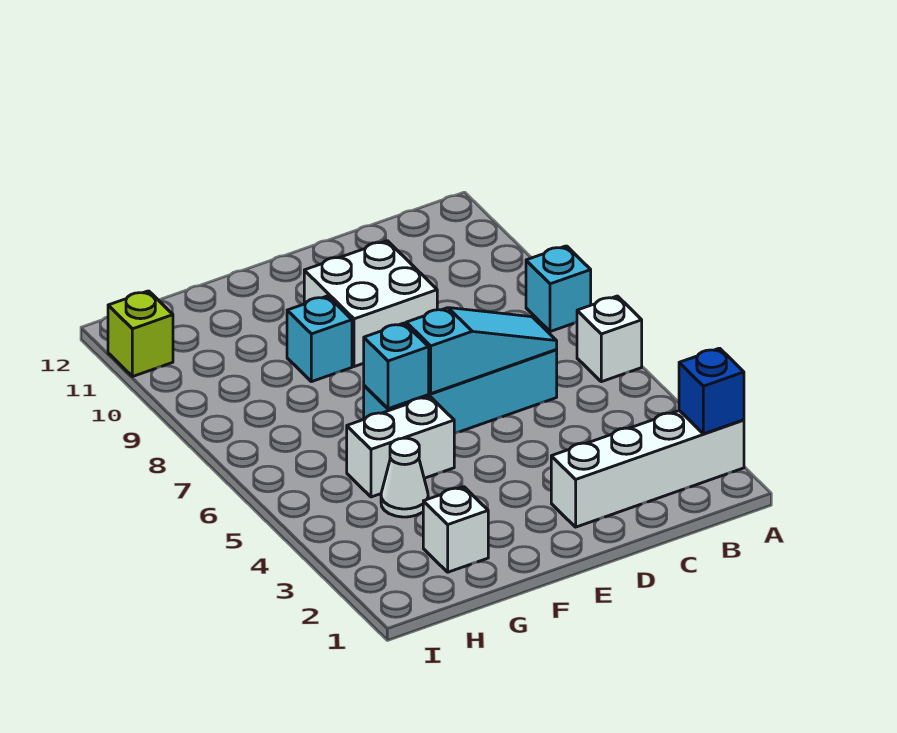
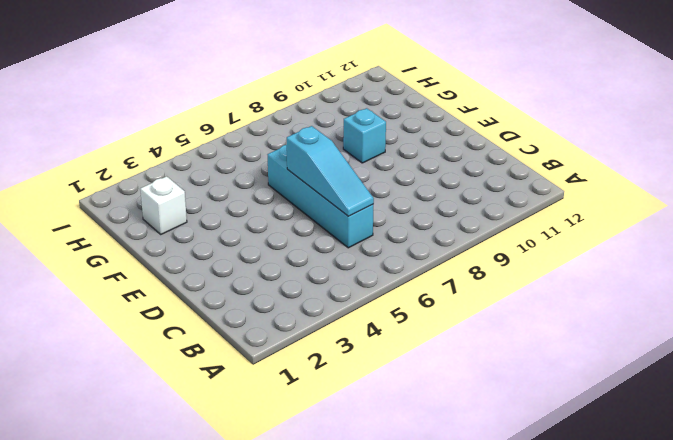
none -> white brick A2:D2 level 1
none -> white brick A6 level 1
none -> cyan brick A8 level 1

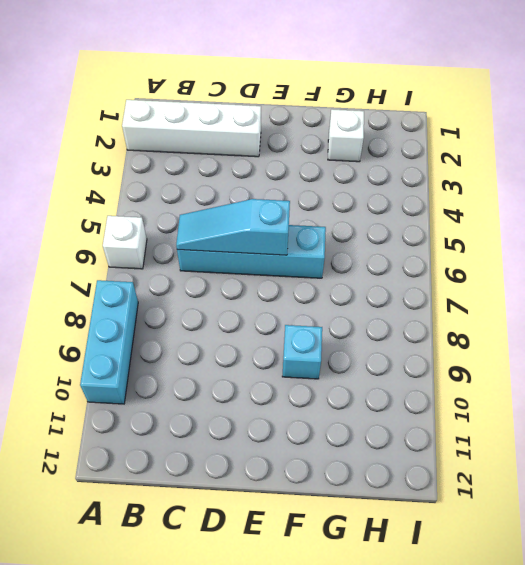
cyan brick A8:A10 level 1 -> cyan brick A8 level 1
none -> white brick D9:E10 level 1
none -> white brick F5:G5 level 1
none -> white cone G4 level 1

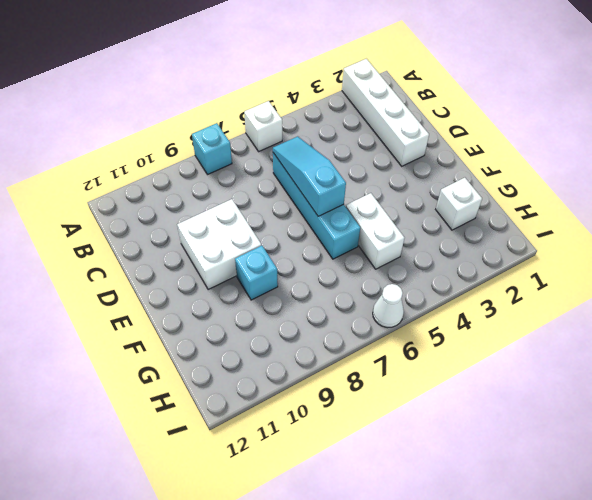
white cone I6 level 1 -> white cone G4 level 1
none -> lime brick I11 level 1
none -> blue brick A2 level 2
none -> cyan brick F6 level 2

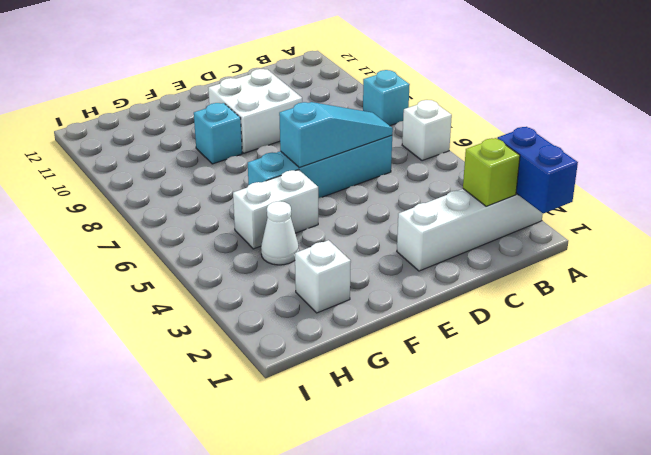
blue brick A1:A2 level 2 -> blue brick A2 level 2
lime brick B2 level 2 -> lime brick I11 level 1
none -> cyan brick F6 level 2

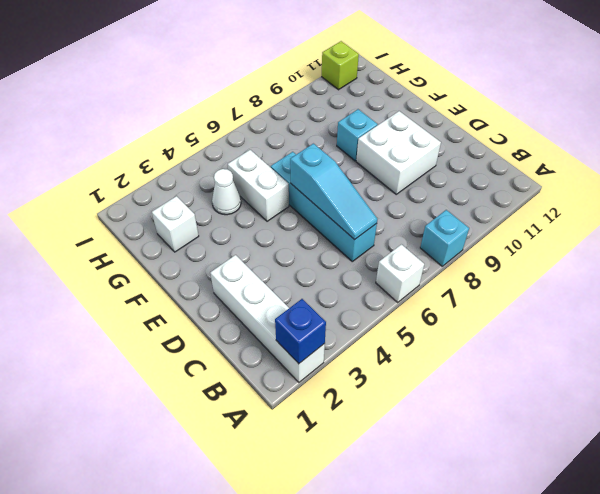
none -> cyan brick F6 level 2

